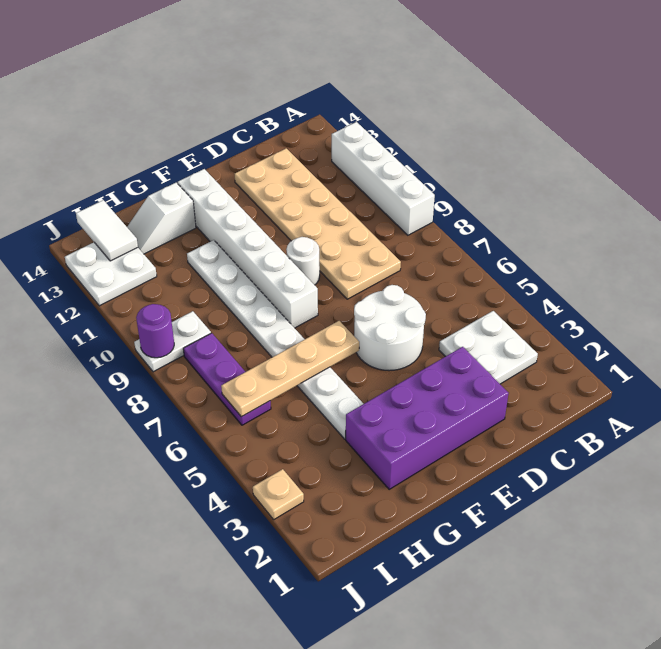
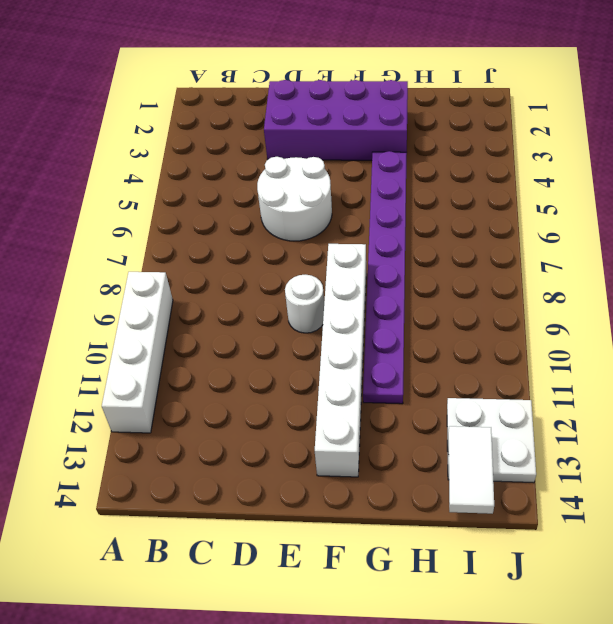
purple plate G4:G11 level 1 -> white plate G4:G11 level 1
none -> white plate B3:C4 level 1
none -> tan plate C8:D13 level 1
none -> white slope G13:H13 level 1 top G

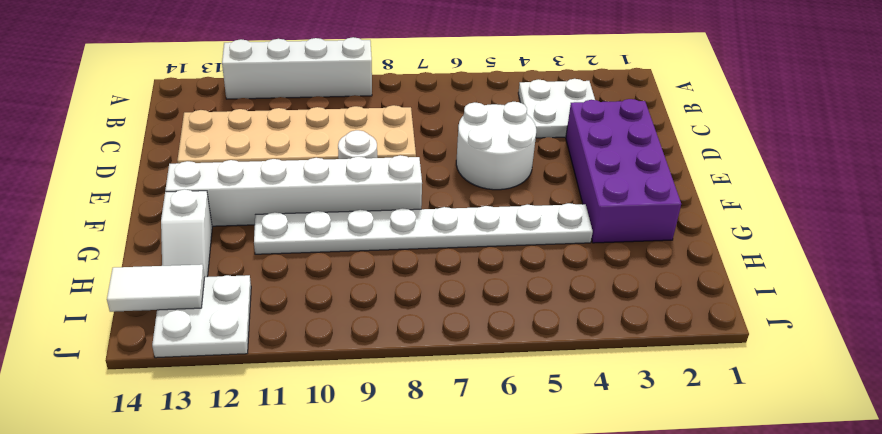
none -> purple plate I6:I8 level 1
none -> white plate I9:J9 level 1
none -> tan plate J3 level 1

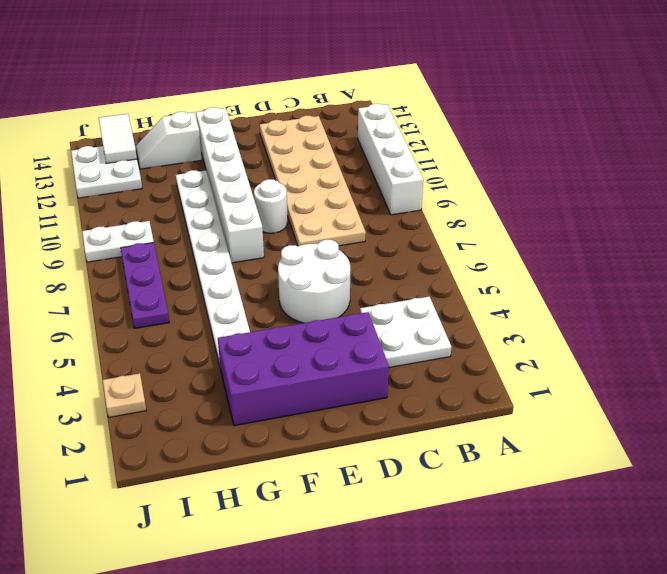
none -> tan plate F6:I6 level 2
none -> purple round brick J9 level 2

